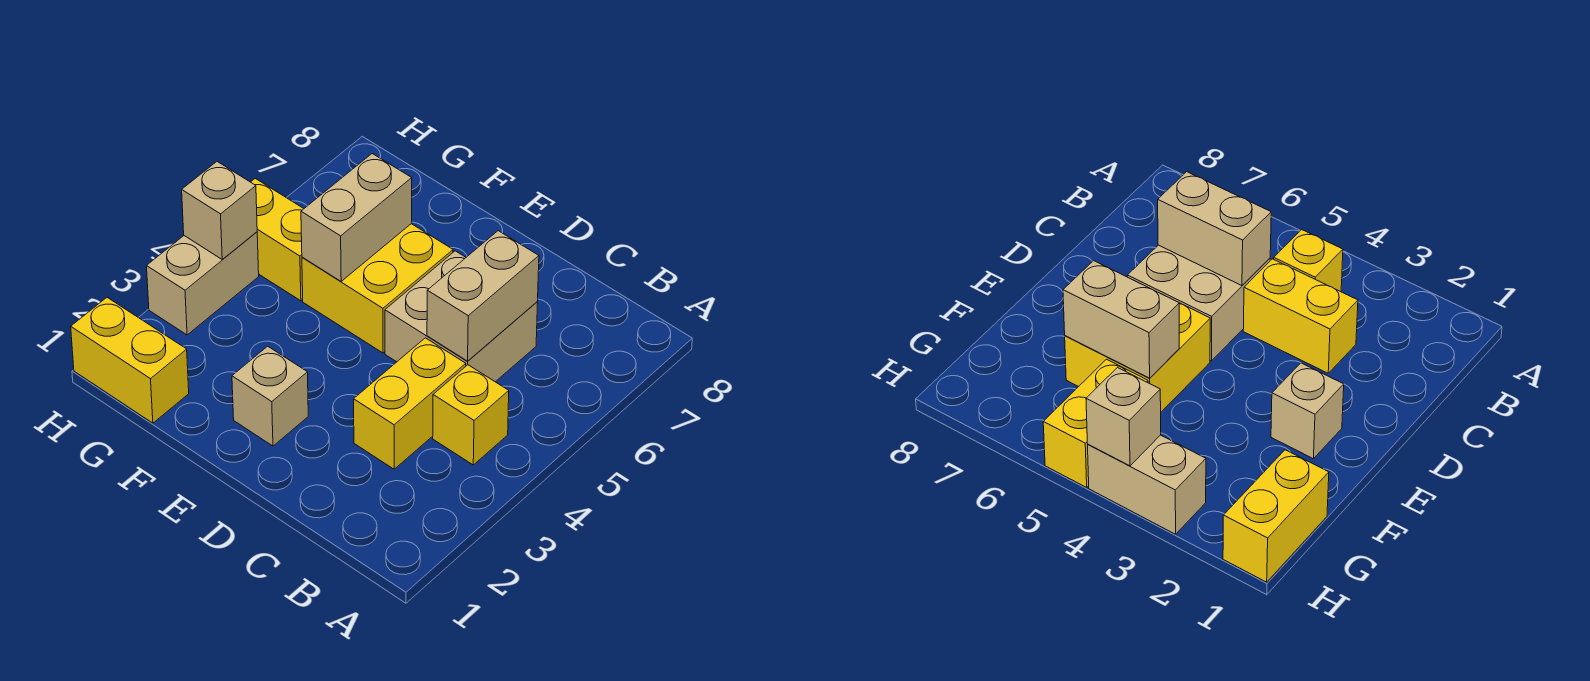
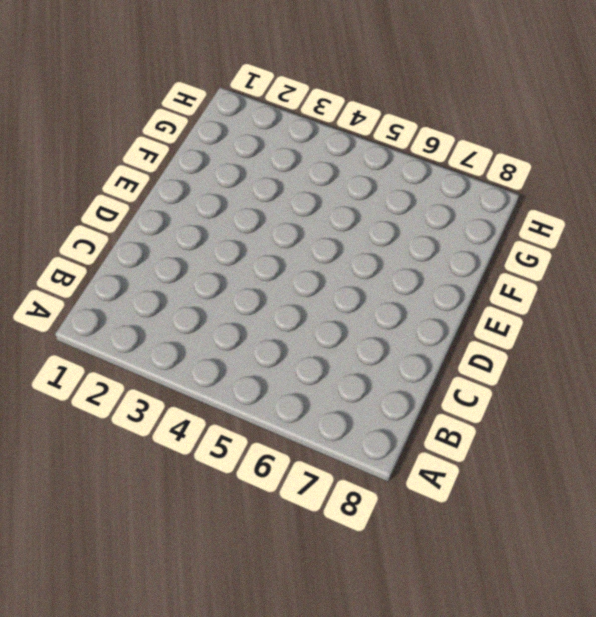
none -> yellow brick B4 level 1
none -> yellow brick C3:C4 level 1

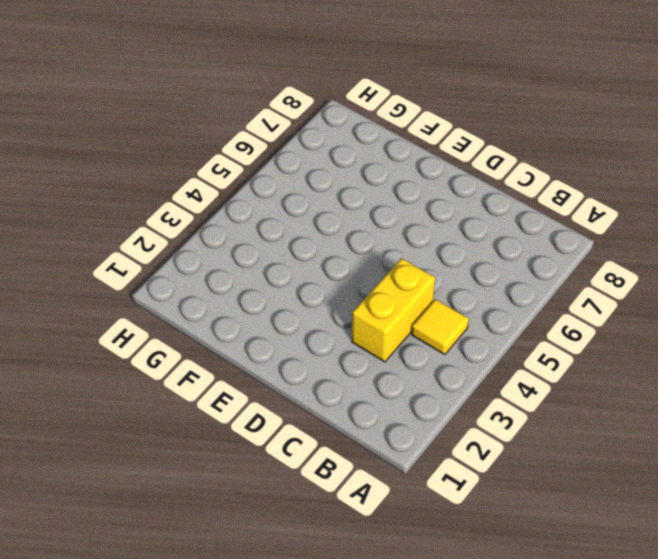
yellow tile B4 level 1 -> yellow brick B4 level 1
none -> tan brick C5:D6 level 1
none -> tan brick E2 level 1

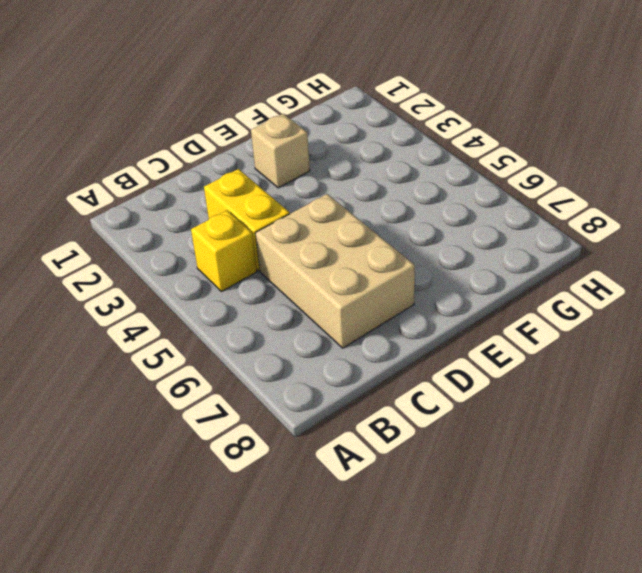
tan brick C5:D7 level 1 -> tan brick C5:D6 level 1
none -> yellow brick E5:F6 level 1
none -> yellow brick G1:H1 level 1

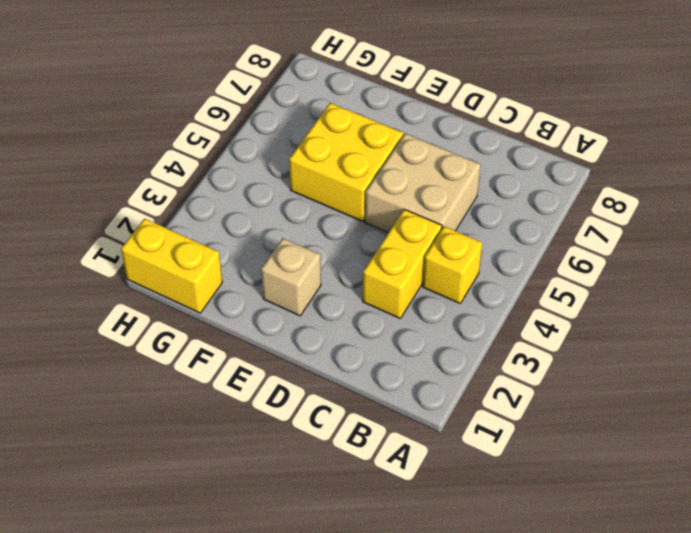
none -> yellow brick G5:H5 level 1
none -> tan brick H3:H4 level 1

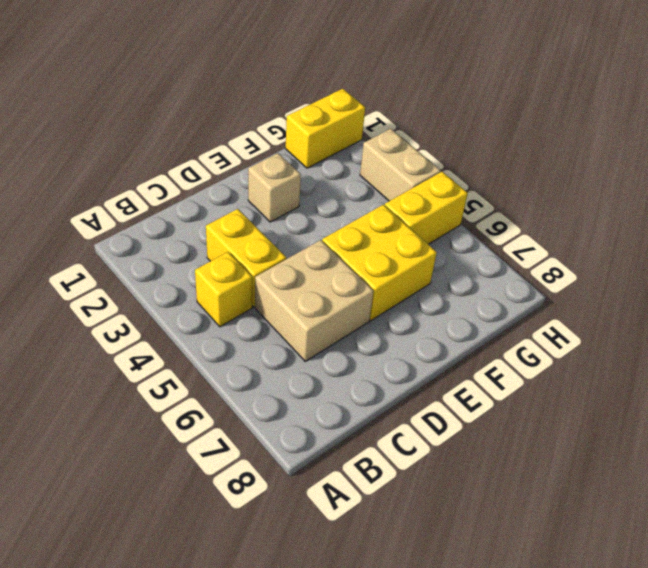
none -> tan brick C5:C6 level 2
none -> tan brick F5:F6 level 2

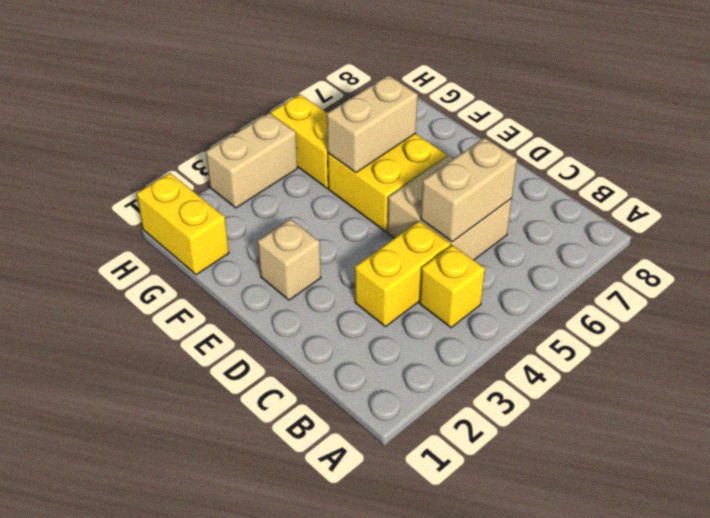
none -> tan brick H4 level 2

